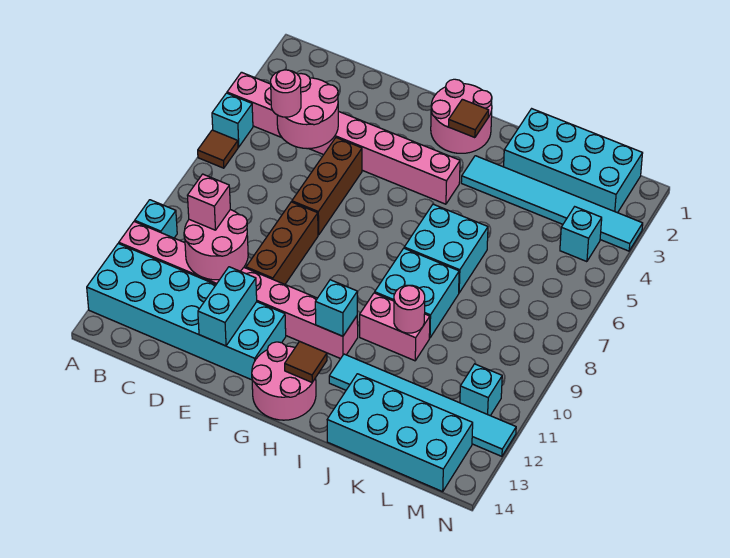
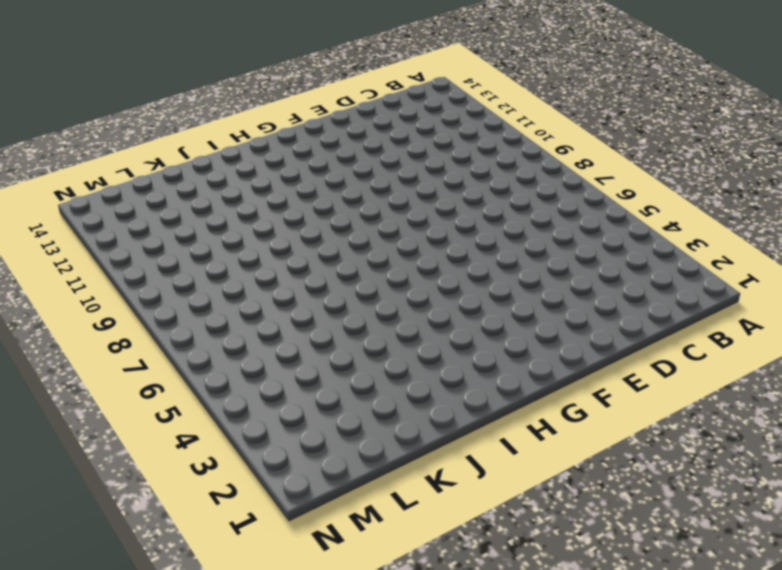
none -> pink brick A4:H4 level 1
none -> cyan brick A5 level 1
none -> brown tile A6 level 1

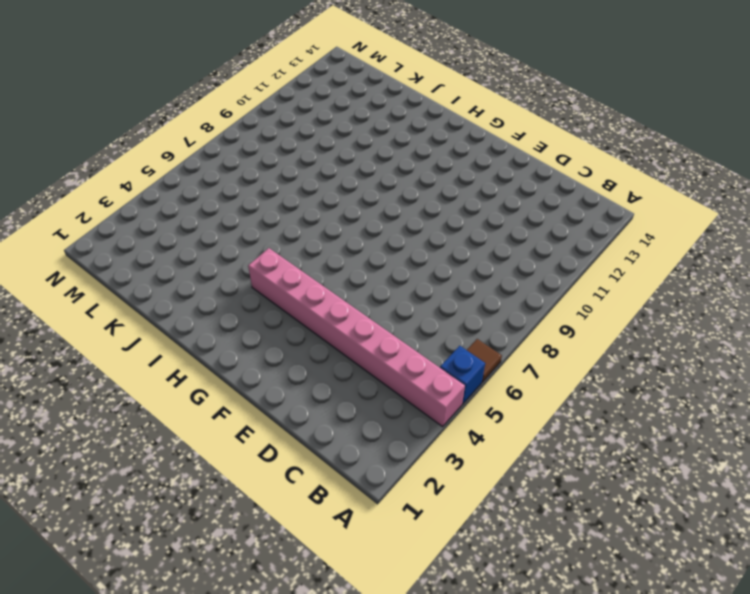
blue brick A5 level 1 -> cyan brick A5 level 1
none -> cyan brick A10 level 1
none -> pink brick A11:H11 level 1
none -> cyan brick A12:F13 level 1

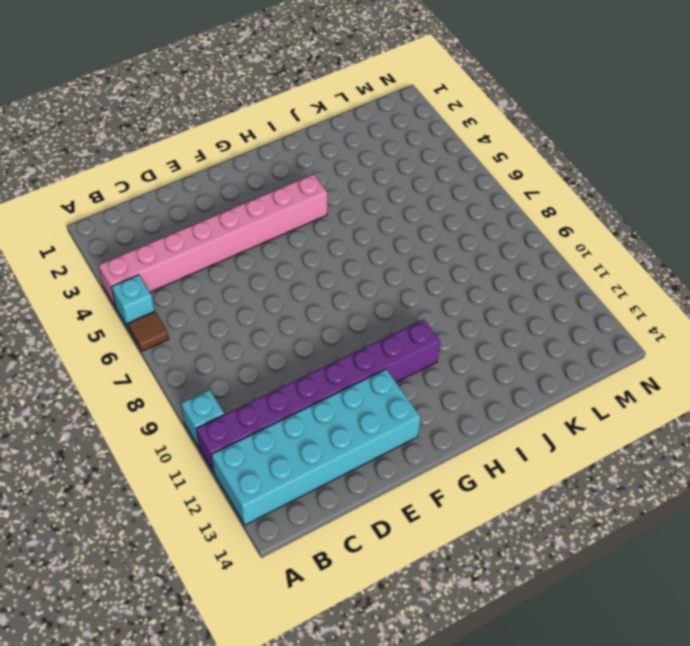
purple brick A11:H11 level 1 -> pink brick A11:H11 level 1
none -> brown brick E5:E7 level 1
none -> brown brick E8:E10 level 1
none -> pink round brick G1:H2 level 1

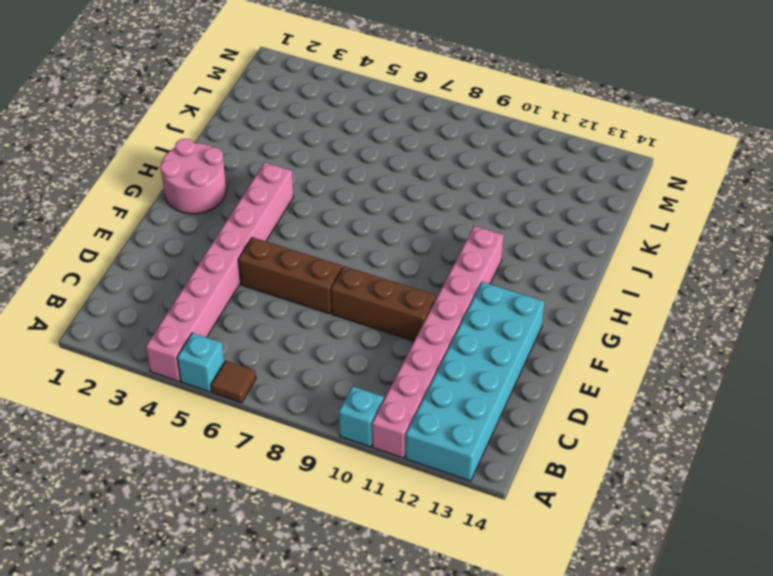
none -> pink round brick G13:H14 level 1
none -> cyan tile I3:N3 level 1
none -> cyan brick I6:J7 level 1

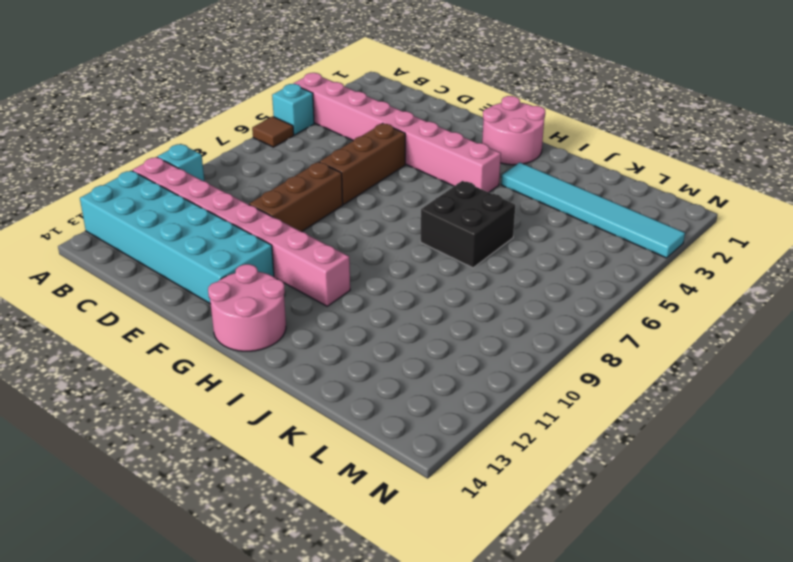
black brick I6:J7 level 1 -> cyan brick I6:J7 level 1
none -> cyan brick I8:J9 level 1
none -> pink brick I10:J10 level 1
none -> cyan tile I12:N12 level 1

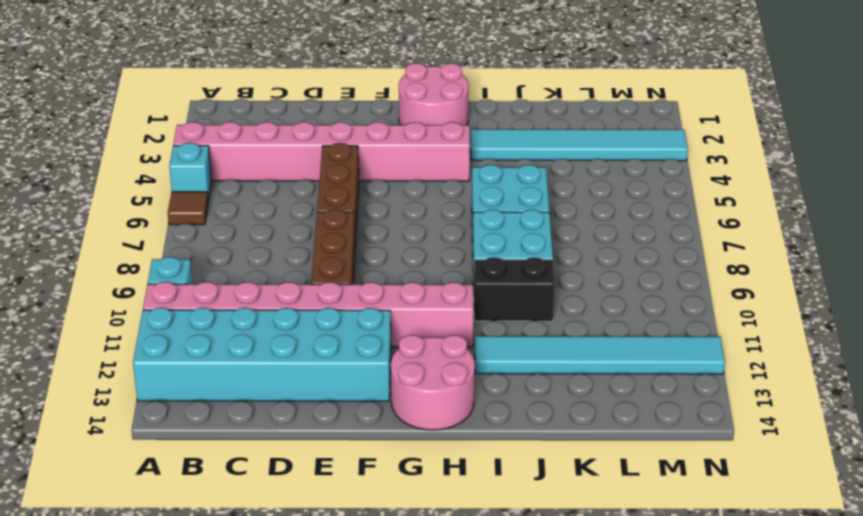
black brick I10:J10 level 1 -> pink brick I10:J10 level 1
none -> cyan brick J1:M2 level 1
none -> cyan brick J13:M14 level 1
none -> cyan brick M4 level 1

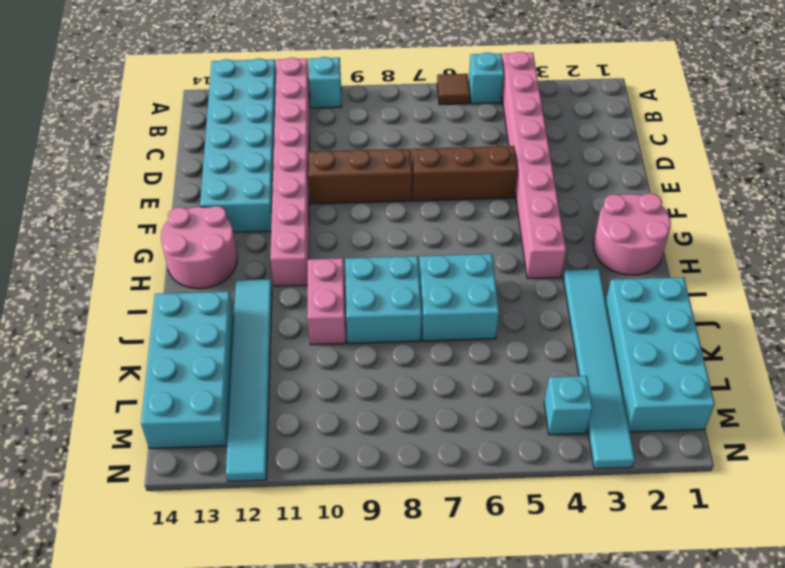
none -> cyan brick M11 level 1
none -> pink round brick C4:D5 level 2
none -> pink round brick C10:D11 level 2

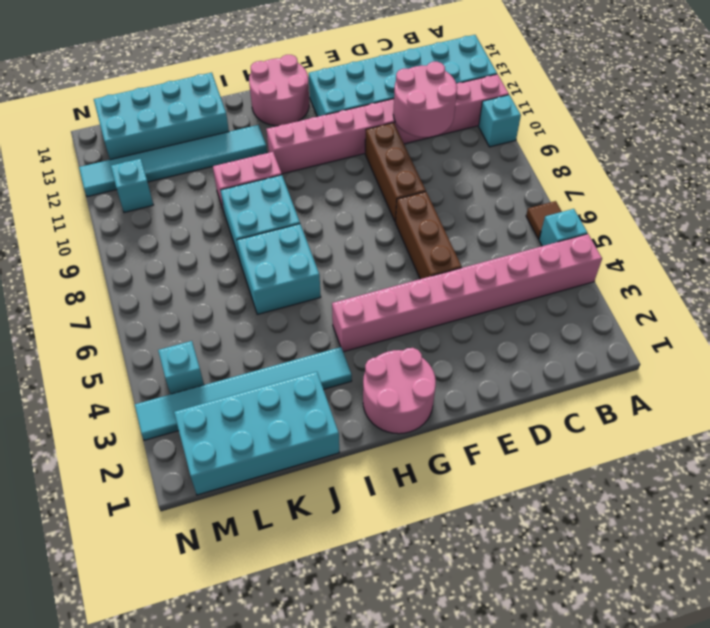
none -> pink round brick C4:D5 level 2
none -> cyan brick E12:E13 level 2
none -> brown tile H2 level 2

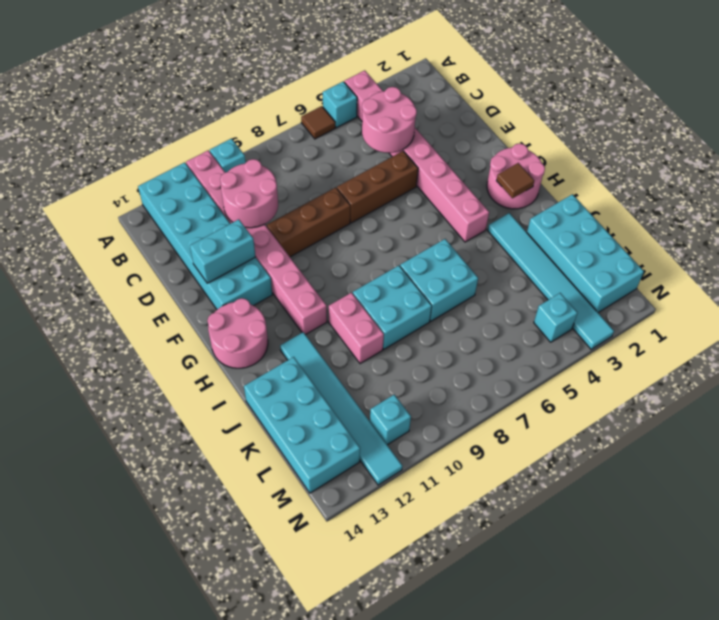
none -> cyan brick H11 level 2
none -> brown tile H13 level 2
none -> pink round brick J10 level 2

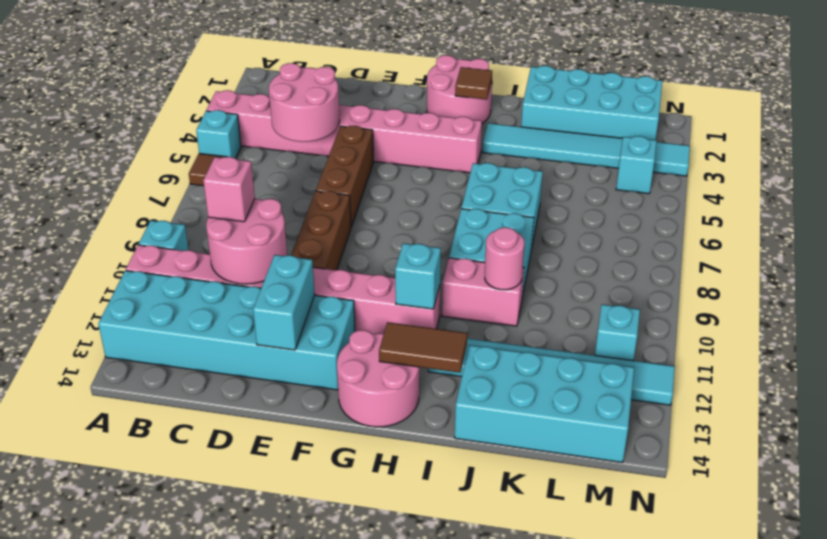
brown tile H13:I13 level 2 -> brown tile H13 level 2
none -> pink round brick C5 level 3

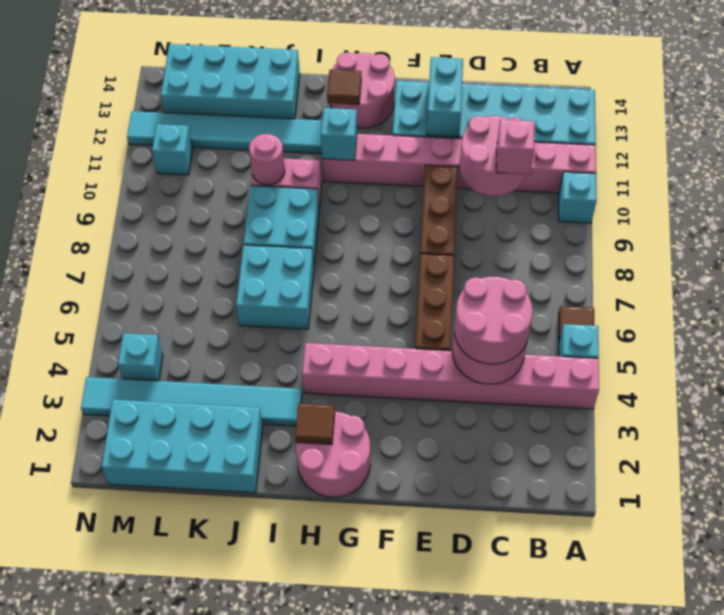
pink round brick C4:D5 level 3 -> pink round brick C5 level 3

